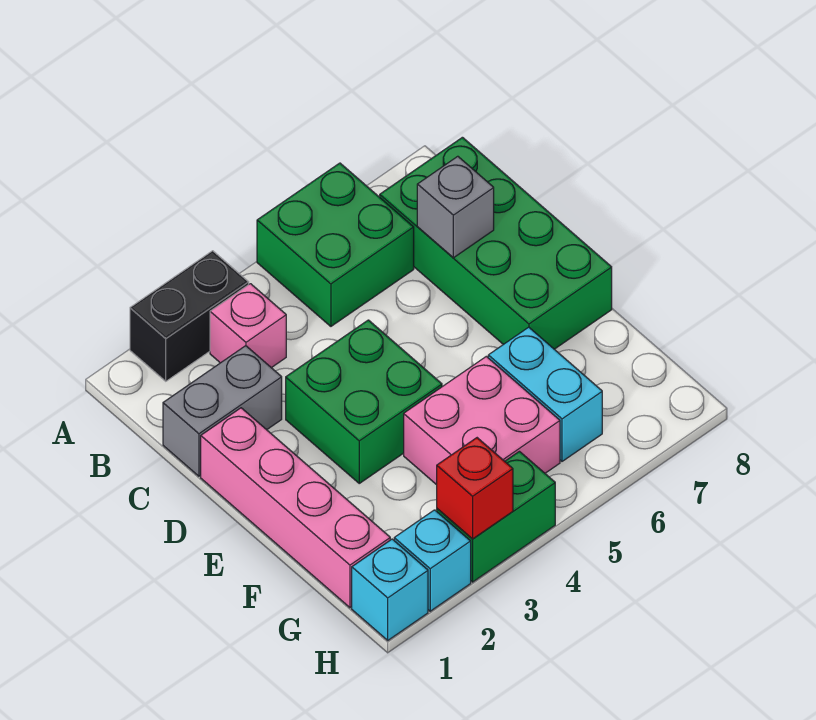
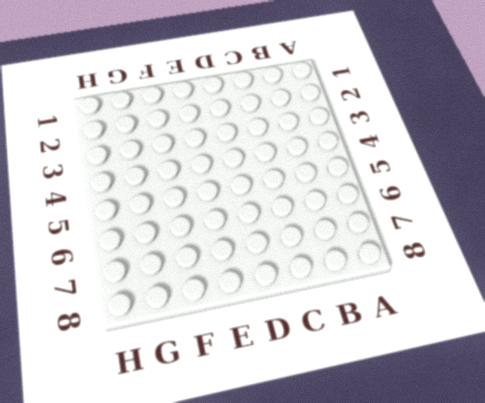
none -> black brick A2:A3 level 1
none -> green brick A5:B6 level 1
none -> pink brick B3 level 1

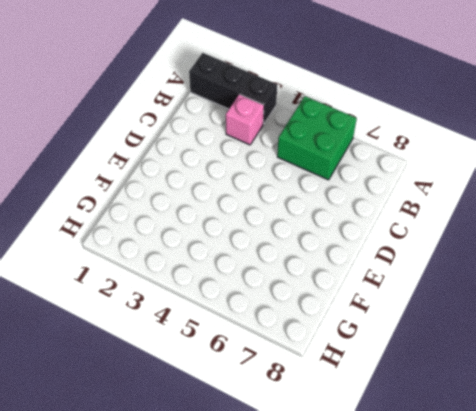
black brick A1:A3 level 1 -> black brick A2:A3 level 1
none -> green brick B7:E8 level 1
none -> grey brick C1:C2 level 1
none -> pink brick D1:G1 level 1

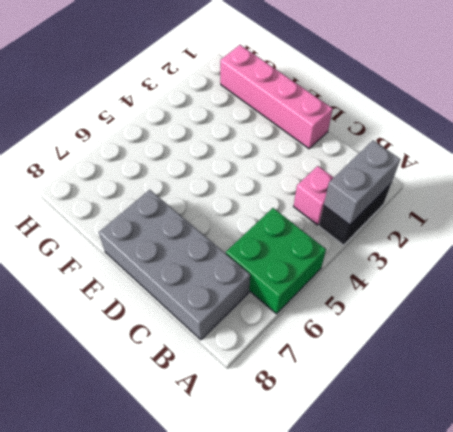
grey brick A2:A3 level 2 -> grey brick C1:C2 level 1
grey brick B7:E8 level 1 -> green brick B7:E8 level 1
none -> green brick D3:E4 level 1
none -> pink brick F4:G5 level 1
none -> cyan brick F6:G6 level 1

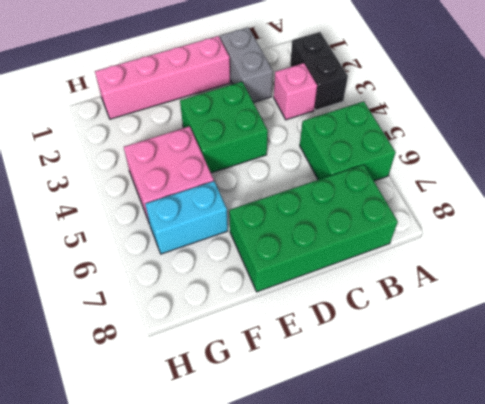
none -> cyan brick H1 level 1
none -> cyan brick H2 level 1
none -> green brick H3:H4 level 1

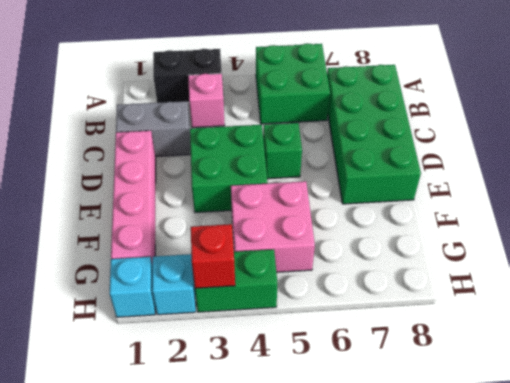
green brick D5 level 1 -> none
none -> cyan brick F6:G6 level 1
none -> grey brick C7 level 2

